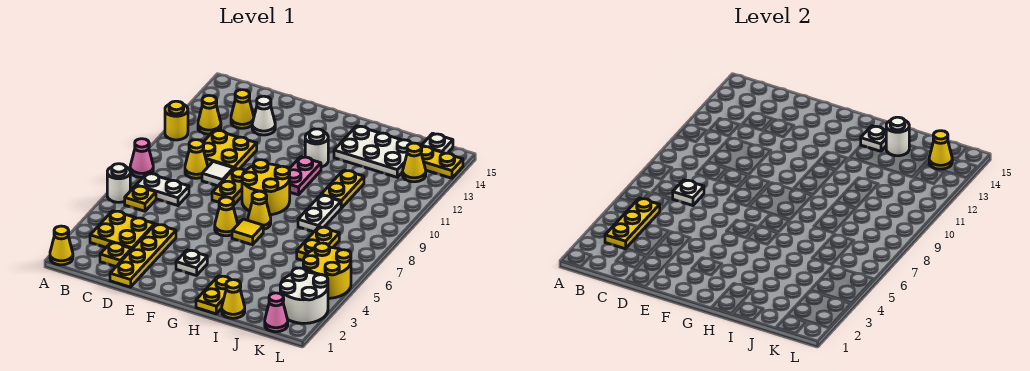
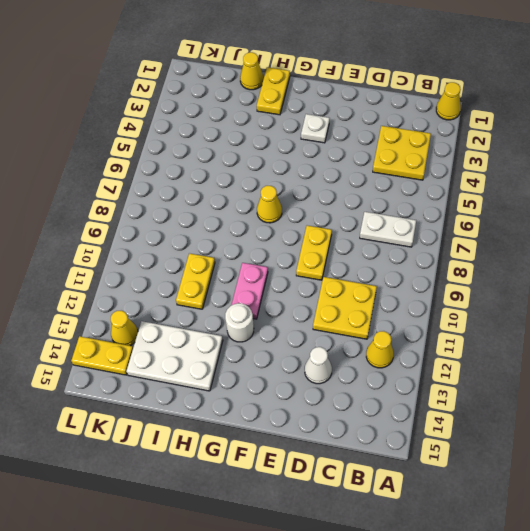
none -> white round brick A6 level 1
none -> pink cone A8 level 1
none -> yellow round brick A11 level 1
none -> yellow plate B6 level 1

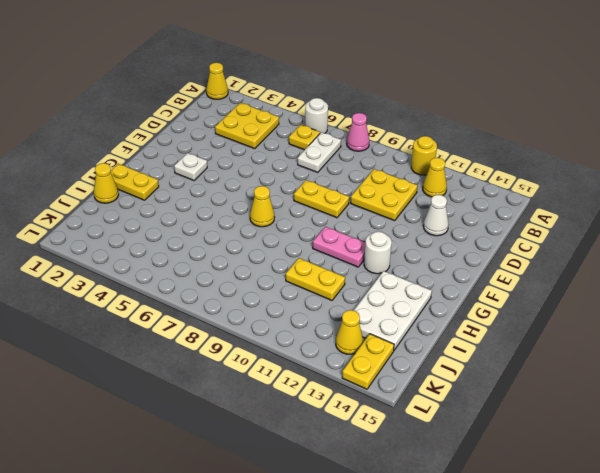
none -> yellow plate C2 level 1
none -> yellow cone C9 level 1
none -> yellow cone C13 level 1
none -> yellow plate D1:D4 level 1

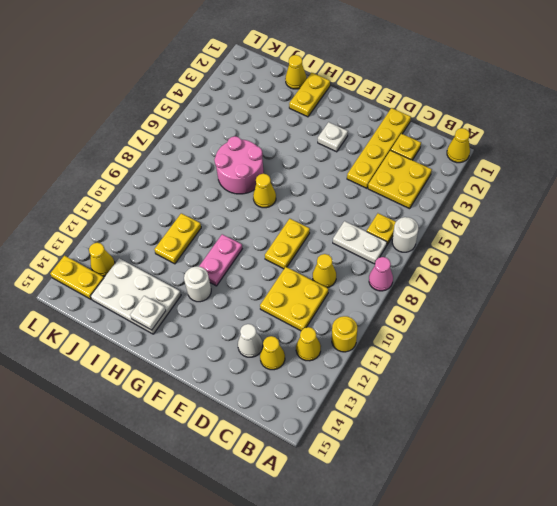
pink round brick H6:I7 level 1 -> none
none -> white tile D9 level 1
none -> yellow cone F6 level 1
none -> yellow round brick F8:G9 level 1
none -> yellow tile G6 level 1

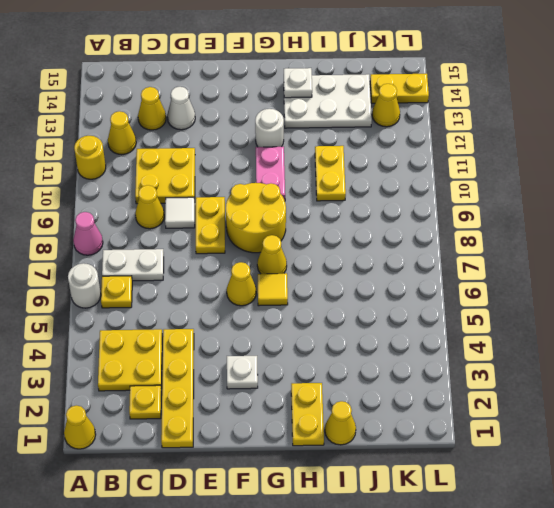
none -> white plate I8:I9 level 1
none -> yellow plate J6:J7 level 1
none -> pink cone K1 level 1
none -> white round brick K2:L3 level 1

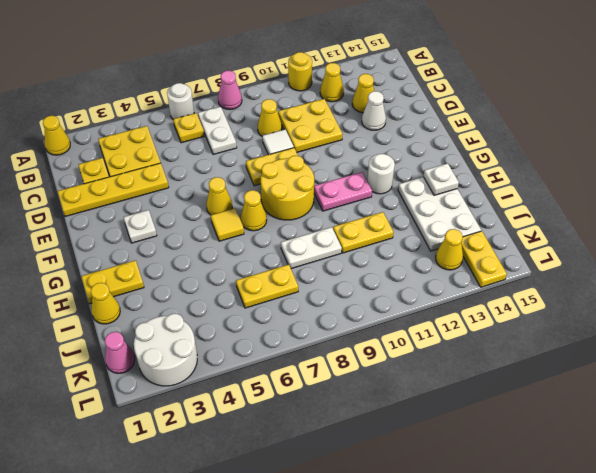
none -> yellow round brick K4:L5 level 1
none -> white plate K15 level 1
none -> yellow plate B3:B5 level 2
none -> white plate C7 level 2

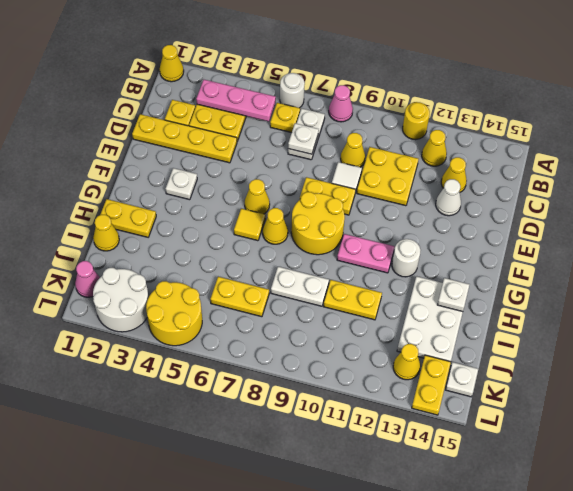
pink plate B3:B5 level 2 -> yellow plate B3:B5 level 2
none -> white round brick I14 level 2
none -> yellow cone K14 level 2

